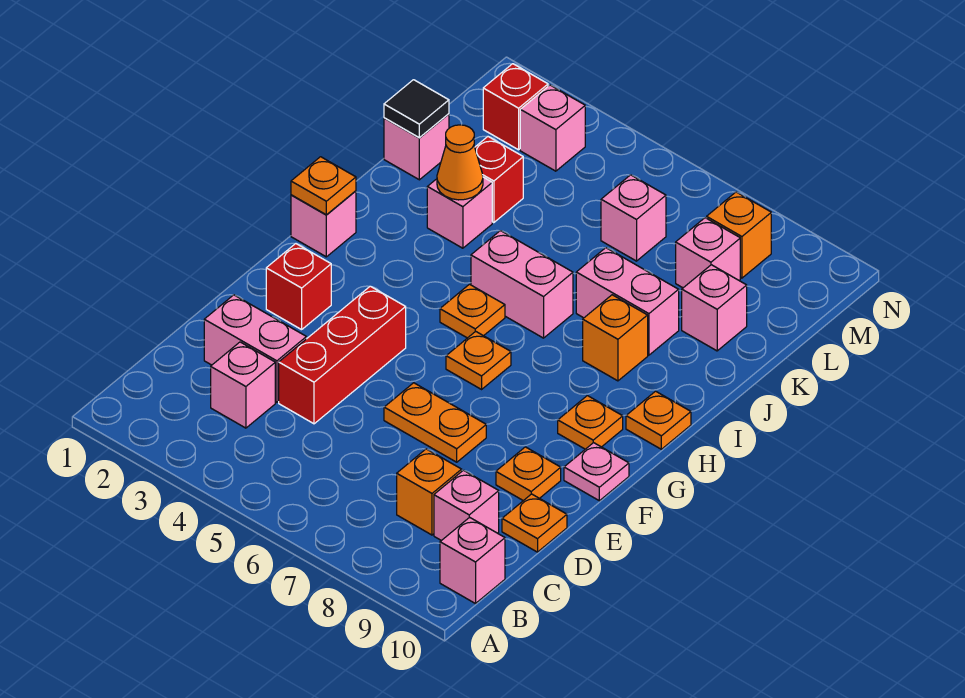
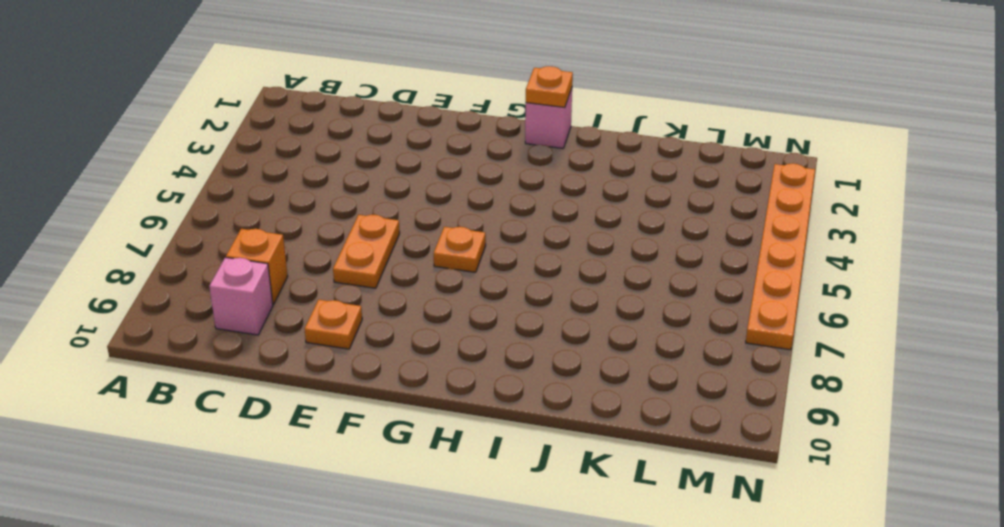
orange plate N2:N7 level 1 -> none
none -> pink brick B10 level 1
none -> pink brick C3 level 1
none -> pink brick D2:D3 level 1
none -> red brick D4:F4 level 1

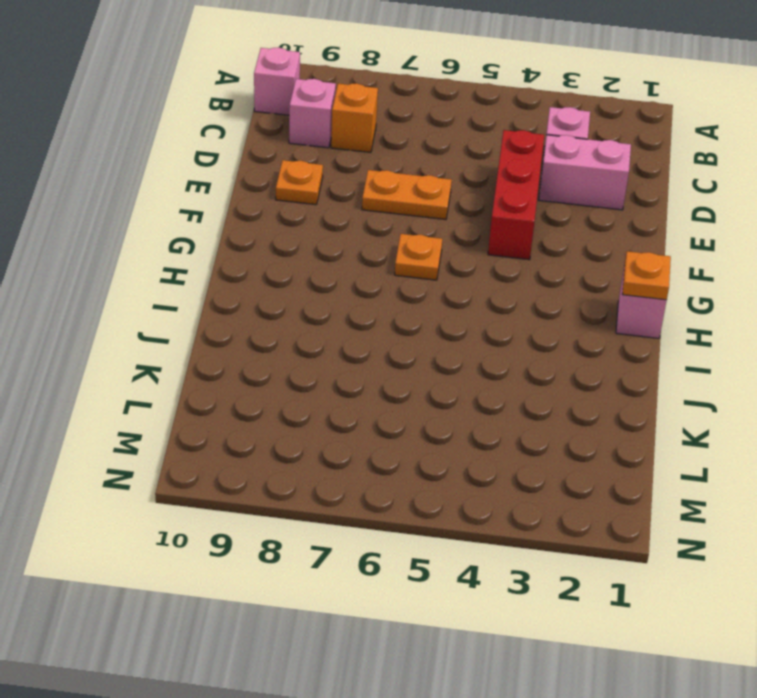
none -> orange plate D10 level 1
none -> red brick F2 level 1
none -> pink plate F10 level 1
none -> orange plate G9 level 1

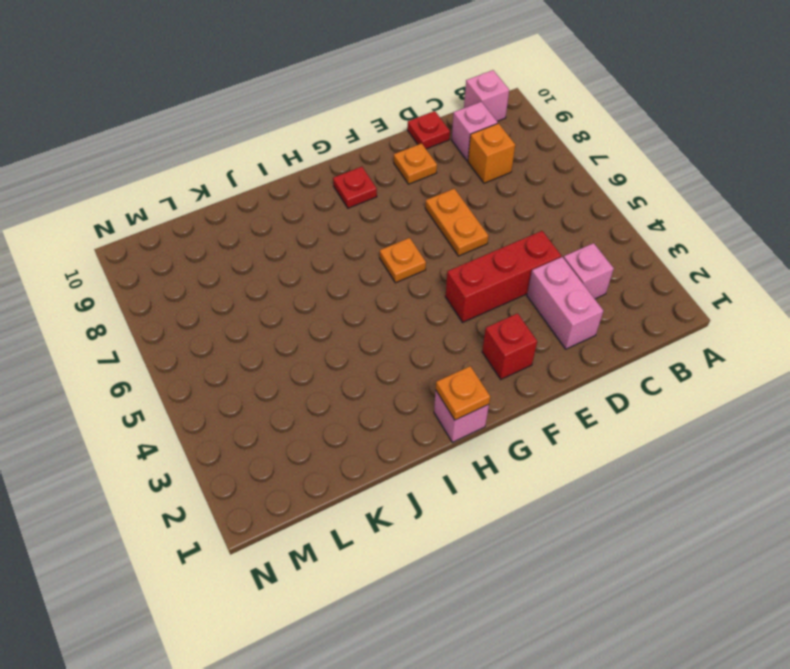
red plate D10 level 1 -> orange plate D10 level 1
red plate G9 level 1 -> orange plate G9 level 1
none -> pink plate F10 level 1
none -> orange plate H5 level 1
none -> orange plate H10 level 1
none -> pink brick I5:I6 level 1

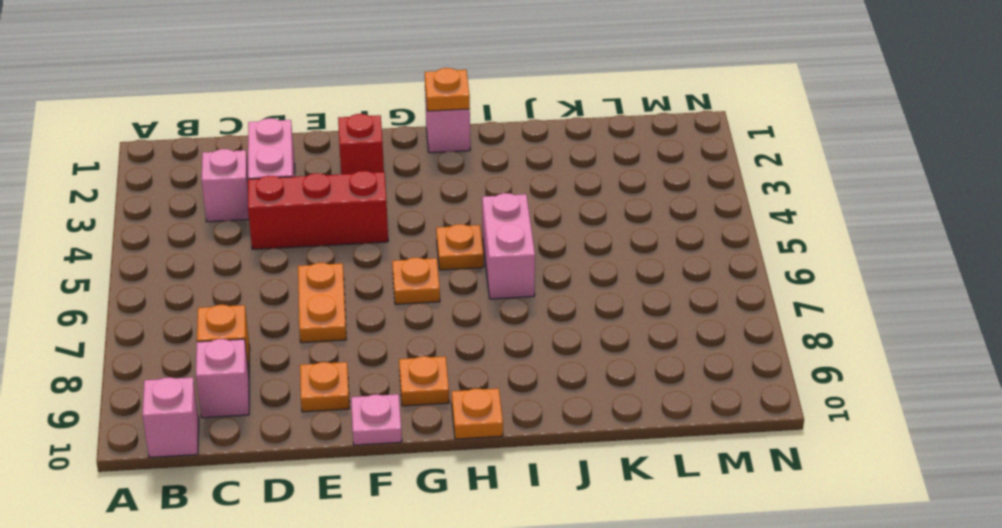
none -> orange plate D10 level 1
none -> orange brick I8 level 1
none -> pink brick J3 level 1
none -> pink brick J7:J8 level 1

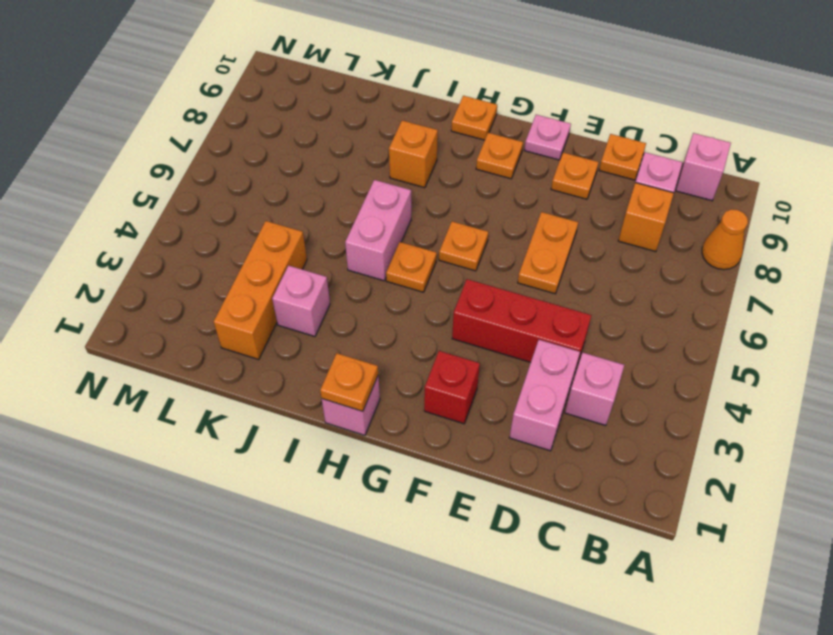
orange cone A8 level 1 -> orange cone J3 level 2
orange brick K2:K4 level 1 -> red brick K3 level 1
none -> pink brick J7:J8 level 1
none -> pink brick K1 level 1
none -> pink brick K9 level 1
none -> pink brick L6 level 1

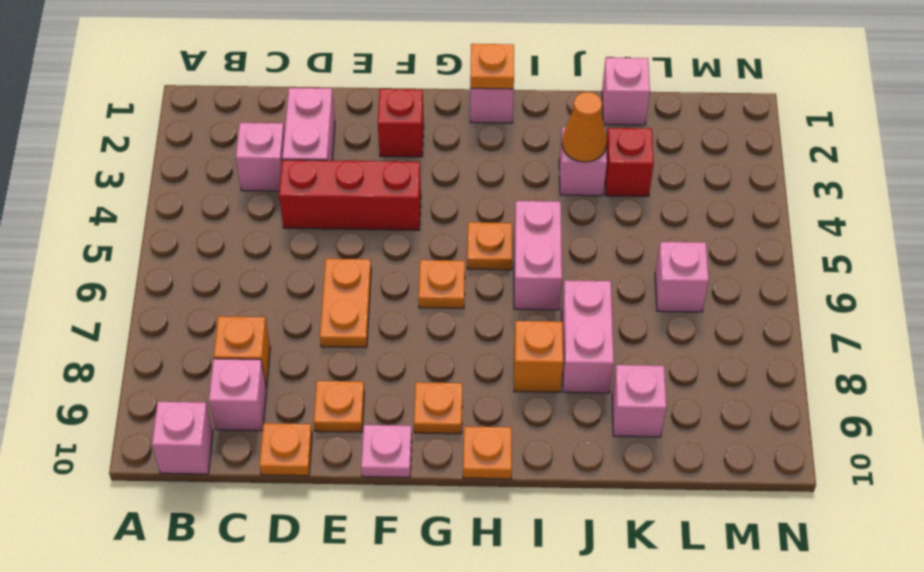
none -> pink brick L8 level 1
none -> red brick M2 level 1
none -> pink brick M3 level 1
none -> orange brick M8 level 1

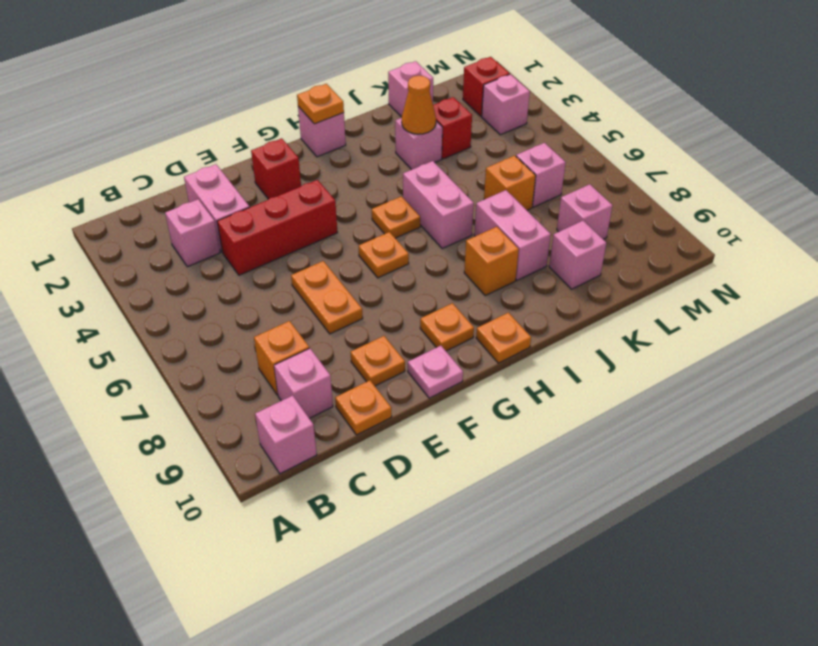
orange brick K6 level 1 -> orange brick M8 level 1
none -> black tile K1 level 2

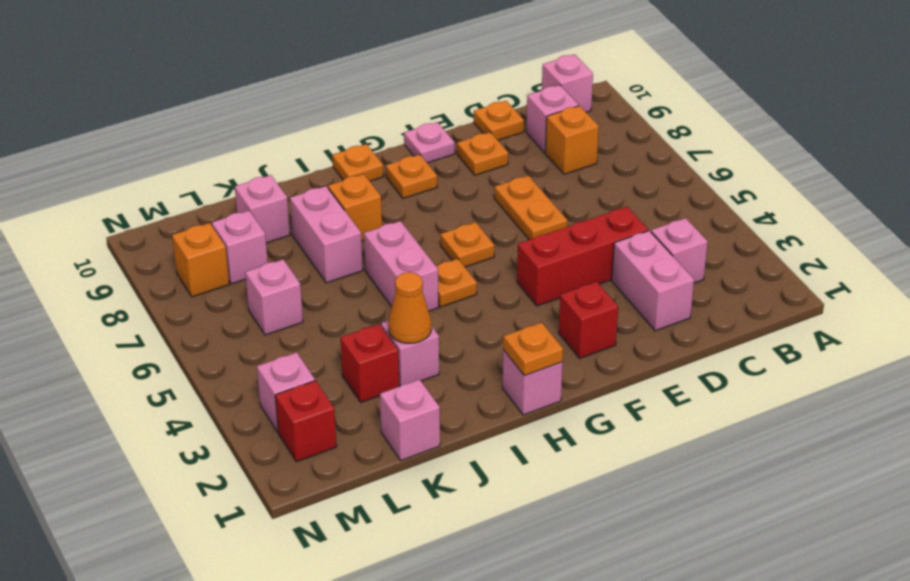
none -> black tile K1 level 2

